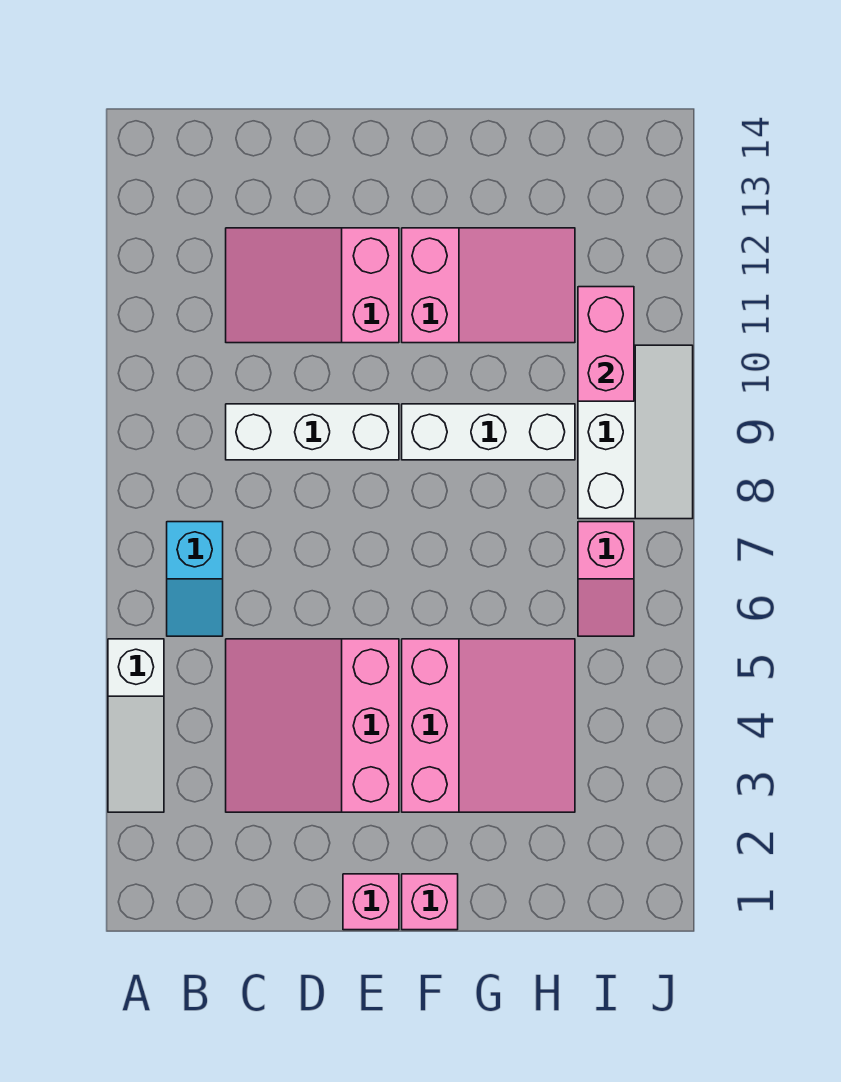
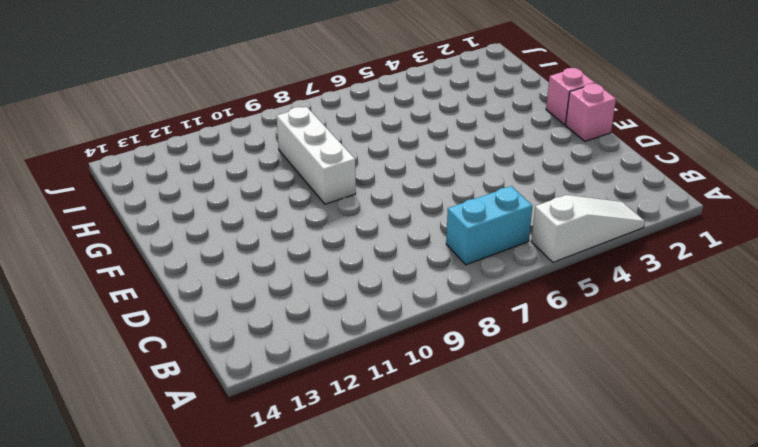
cyan brick B6:B7 level 1 -> cyan slope B6:B7 level 1 top 7
none -> pink slope C3:E5 level 1 top E
none -> white brick C9:E9 level 1
none -> pink slope C11:E12 level 1 top E

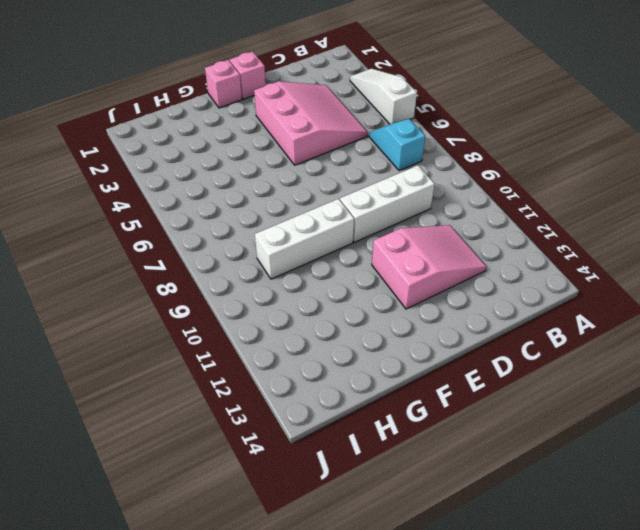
none -> pink slope F3:H5 level 1 top F
none -> pink slope F11:H12 level 1 top F
none -> pink slope I6:I7 level 1 top 7

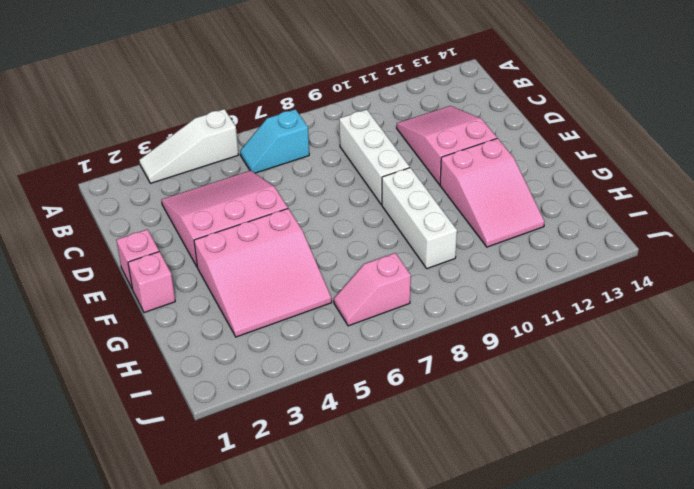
none -> white slope I8:J10 level 1 top I
none -> pink brick I10:I11 level 2

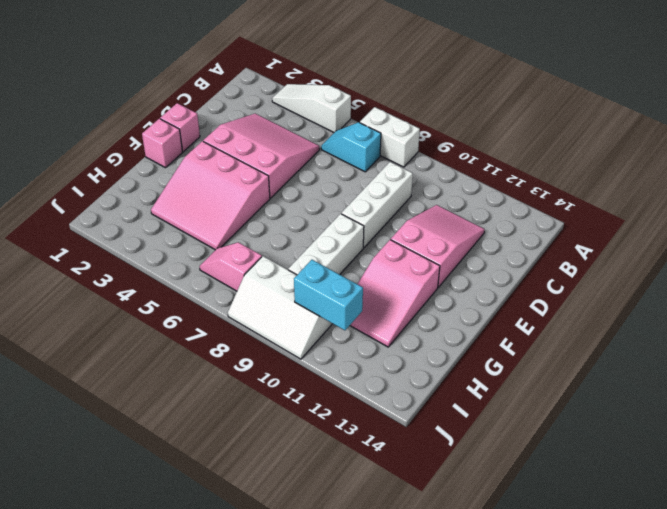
white brick A7:A8 level 1 -> none
cyan brick I10:I11 level 2 -> pink brick I10:I11 level 2

